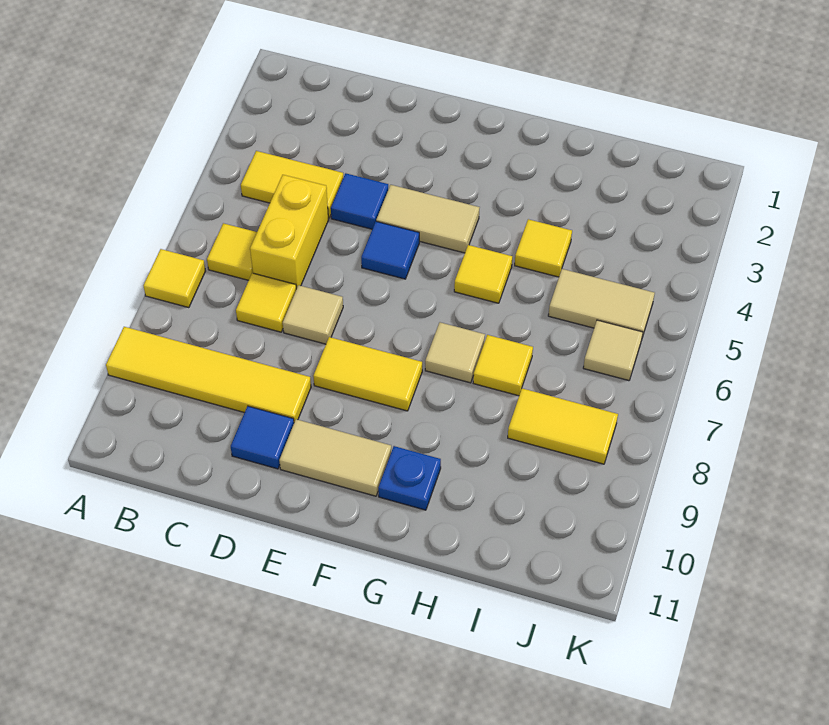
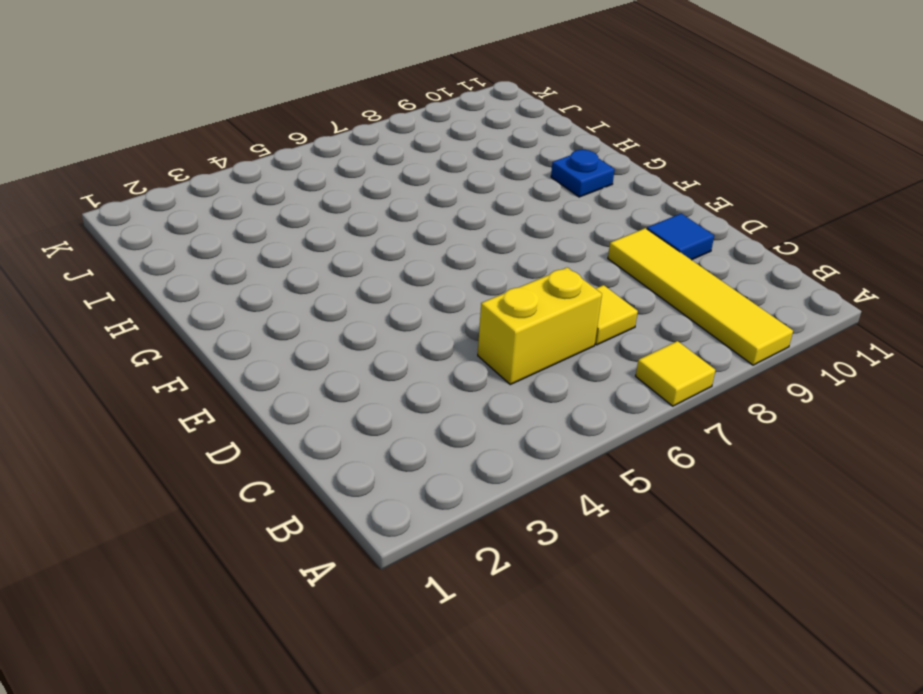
none -> yellow tile B4:C4 level 1
none -> yellow tile B6 level 1
none -> blue tile D4 level 1

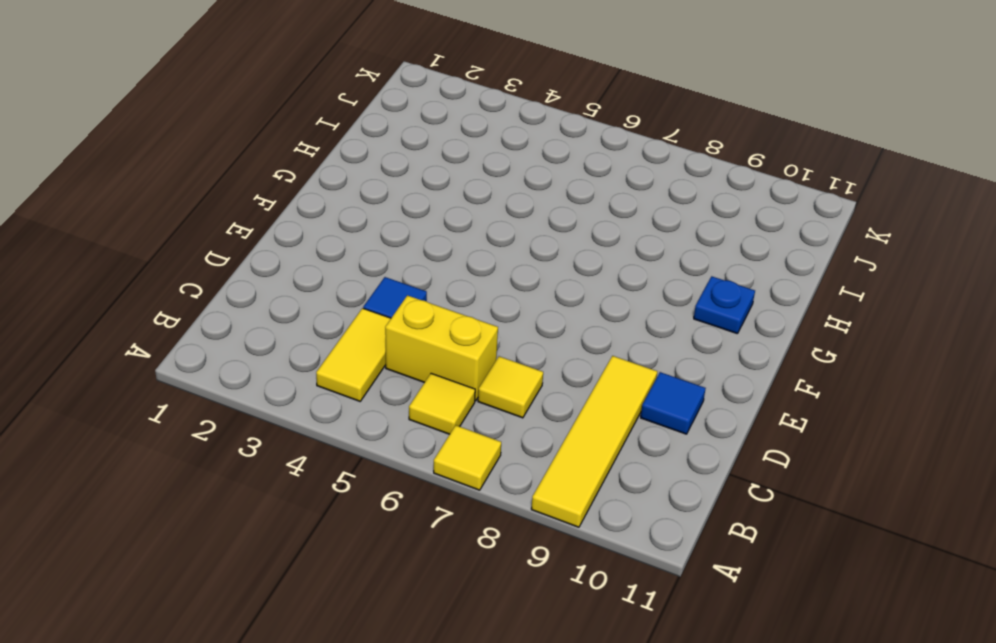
none -> tan tile D7 level 1
none -> tan tile E4:F4 level 1
none -> blue tile E5 level 1

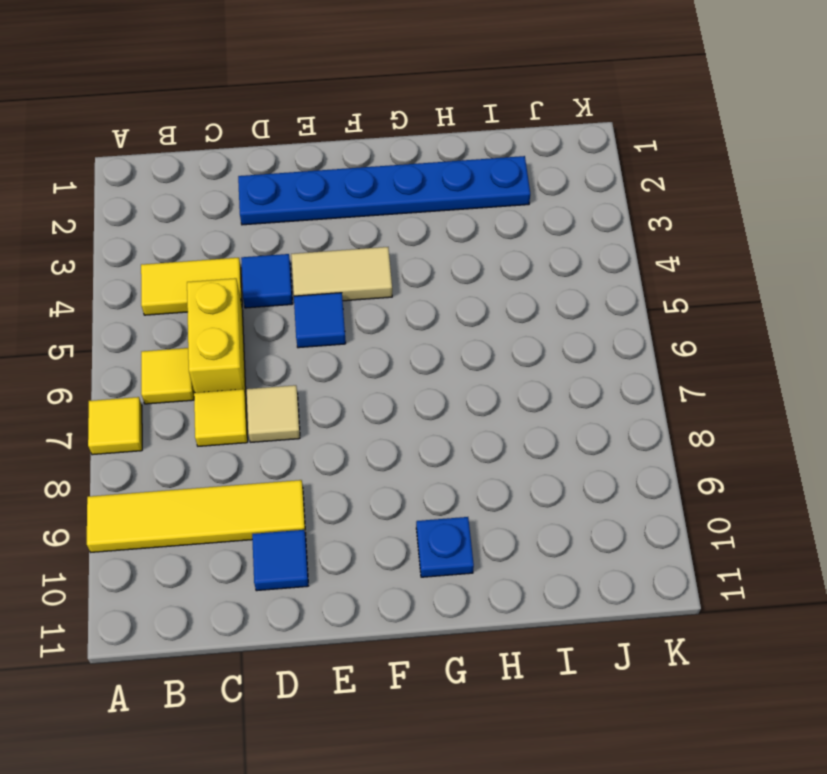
blue plate D2:I2 level 1 -> none
none -> yellow tile E8:F8 level 1
none -> tan tile E10:F10 level 1
none -> yellow tile G5 level 1

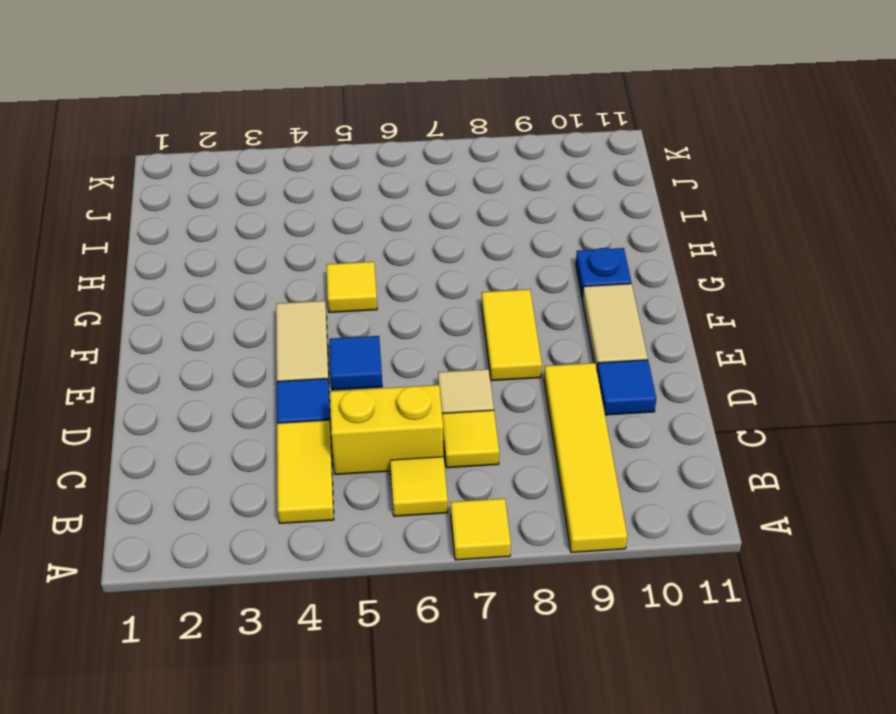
none -> tan tile G7 level 1
none -> yellow tile H4 level 1
none -> yellow tile H7 level 1

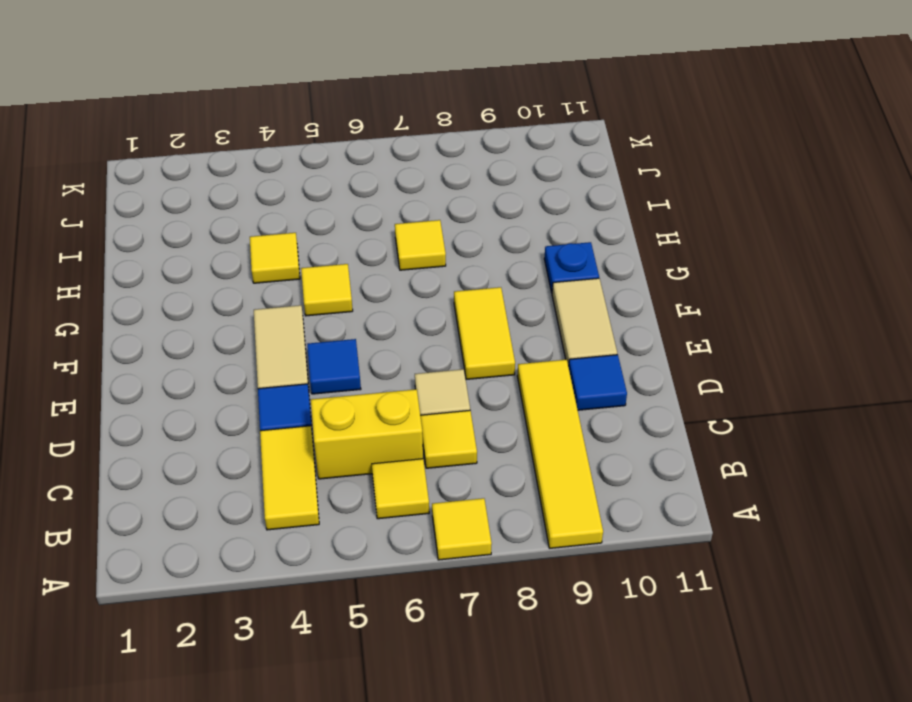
none -> tan tile G7 level 1
none -> tan tile I5:J5 level 1
none -> yellow tile I8:J8 level 1

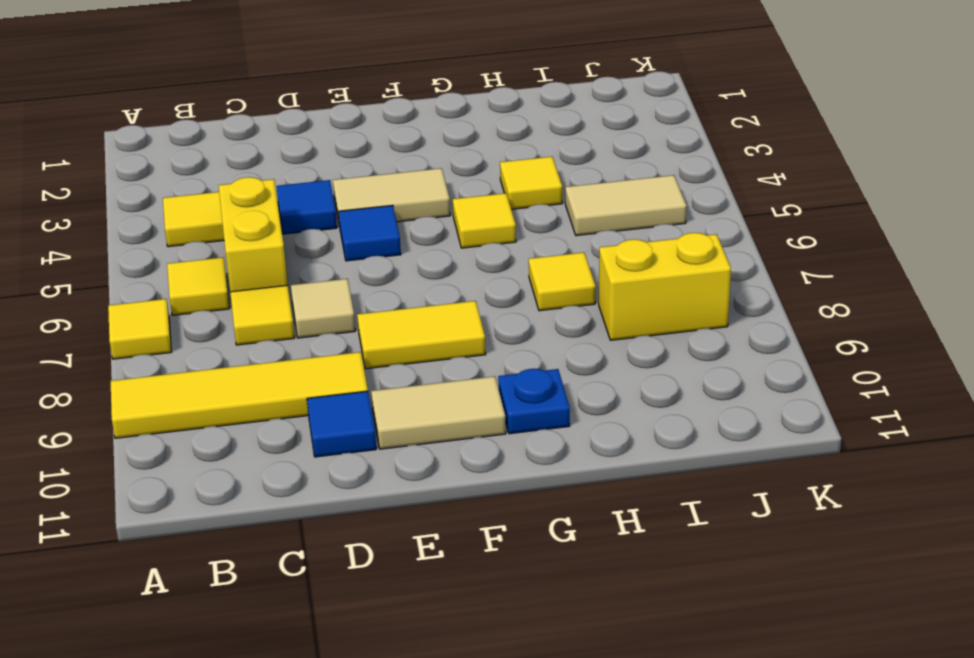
yellow brick I8:J8 level 1 -> yellow tile I8:J8 level 1
none -> tan tile G7 level 1
none -> tan tile J6 level 1

